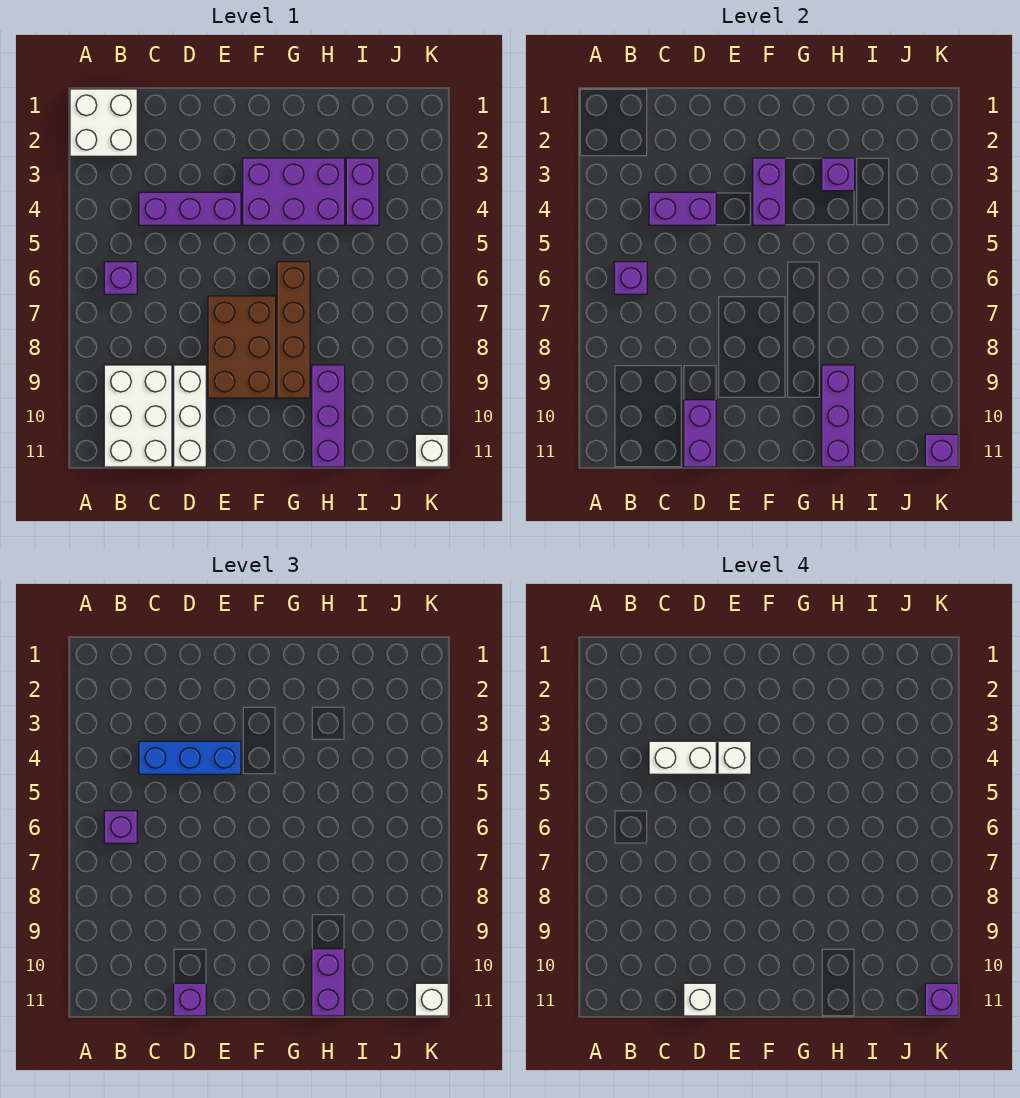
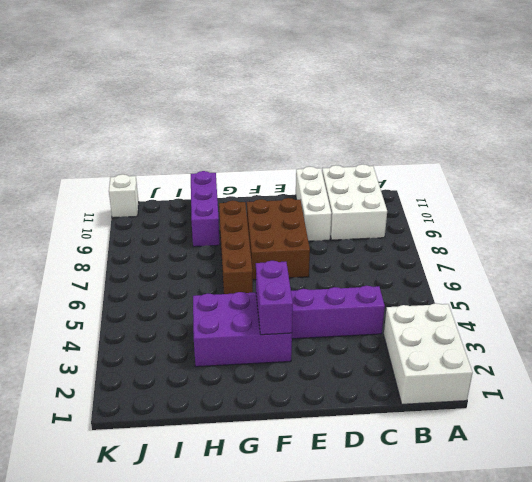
white brick A1:B3 level 1 -> white brick A1:B2 level 1
none -> purple brick B6 level 1
none -> purple brick I3:I4 level 1
none -> purple brick B6 level 2

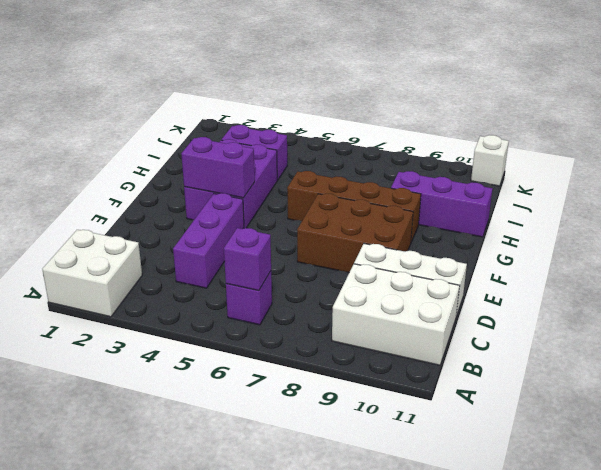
none -> purple brick C4:D4 level 2
none -> purple brick D10:D11 level 2
none -> purple brick H3 level 2

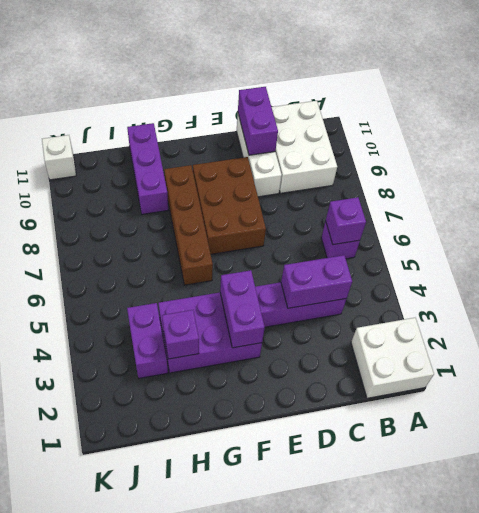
none -> purple brick H9:H11 level 2
none -> purple brick K11 level 2
none -> purple brick B6 level 3

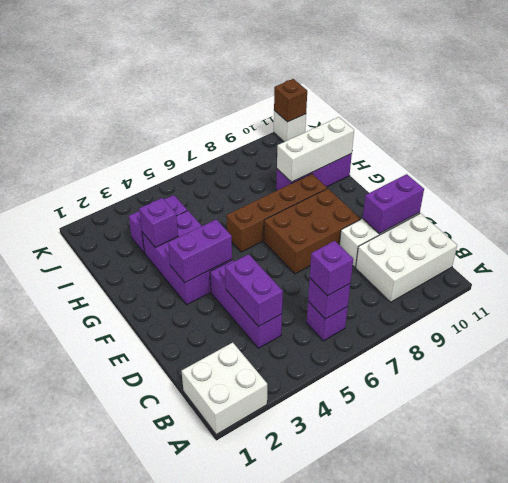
white brick H9:H11 level 2 -> purple brick H9:H11 level 2
brown brick K11 level 2 -> purple brick K11 level 2
none -> blue brick C4:E4 level 3
none -> purple brick D11 level 3
none -> purple brick H10:H11 level 3

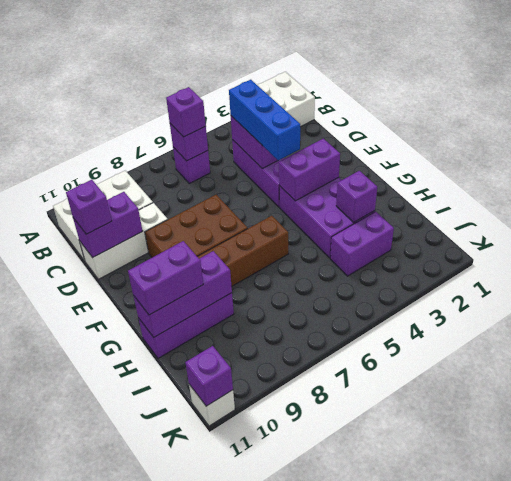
none -> white brick K11 level 3
none -> white brick C4:D4 level 4
none -> white brick D11 level 4

